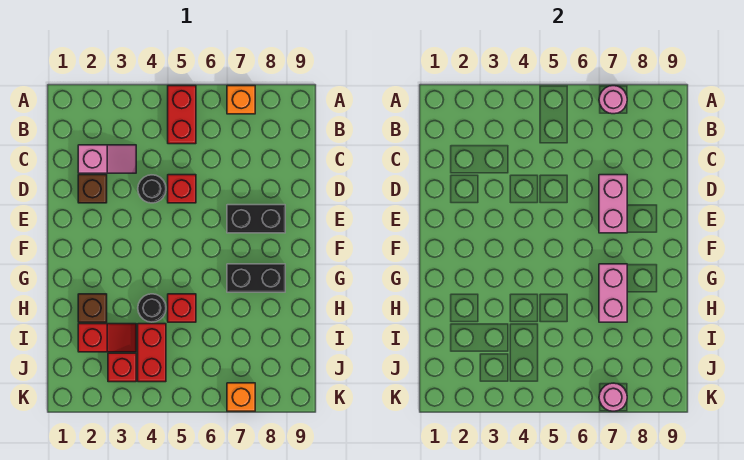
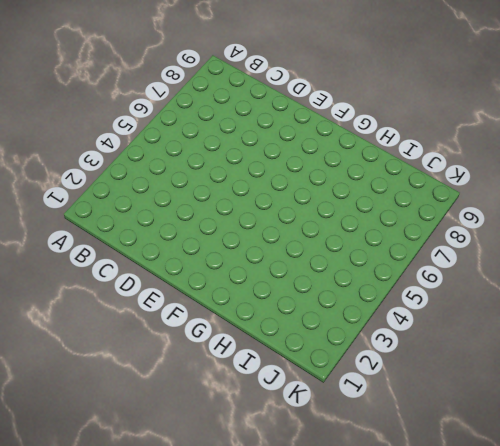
none -> red brick A5:B5 level 1
none -> orange brick A7 level 1
none -> pink slope C2:C3 level 1 top 2

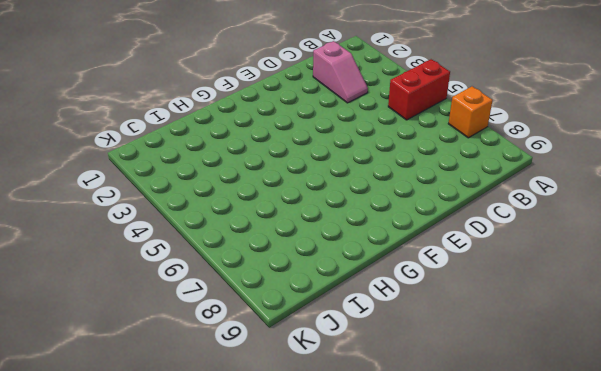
none -> brown brick D2 level 1
none -> black round brick D4 level 1
none -> red brick D5 level 1

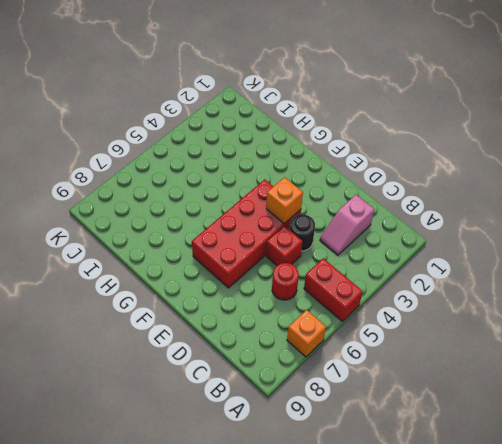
red round brick C6 level 1 -> none
red brick E4:F7 level 1 -> black brick E7:E8 level 1
orange brick E4 level 2 -> orange brick K7 level 1
none -> brown brick D2 level 1
none -> black brick G7:G8 level 1
none -> brown brick H2 level 1

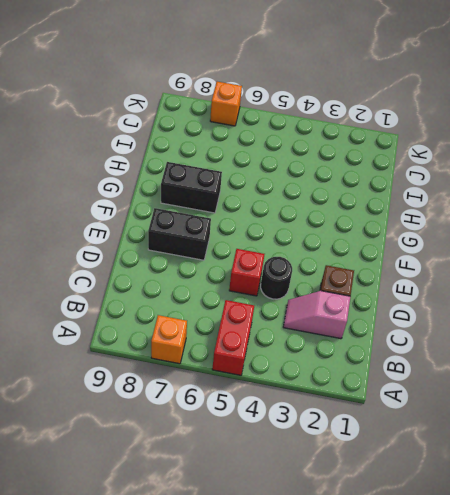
none -> brown brick H2 level 1
none -> black round brick H4 level 1
none -> red brick H5 level 1

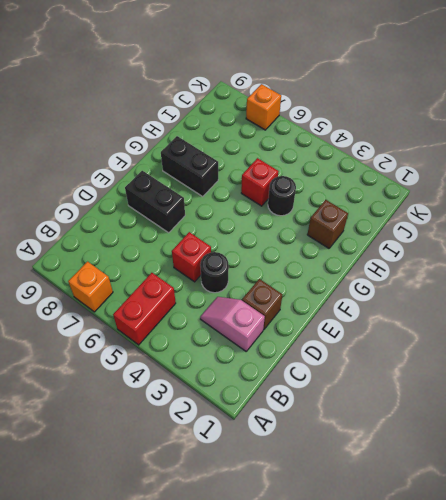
none -> red slope I2:I3 level 1 top 2
none -> red brick I4:J4 level 1
none -> red brick J3 level 1

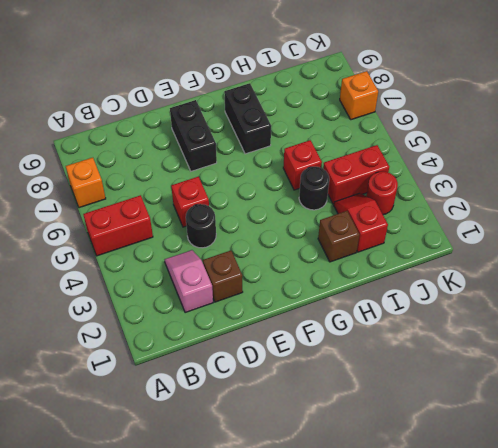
red round brick J3 level 1 -> red brick J3 level 1
none -> pink round brick A7 level 2
none -> pink brick D7:E7 level 2
none -> pink brick G7:H7 level 2

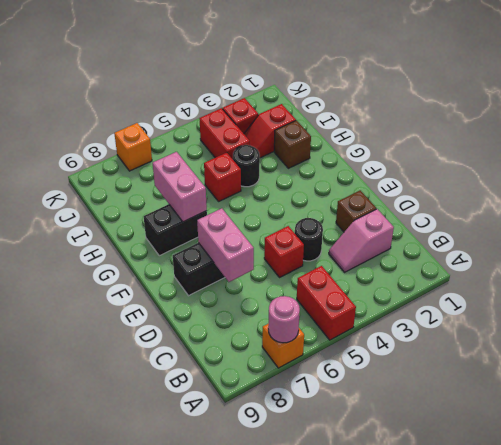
none -> pink round brick K7 level 2

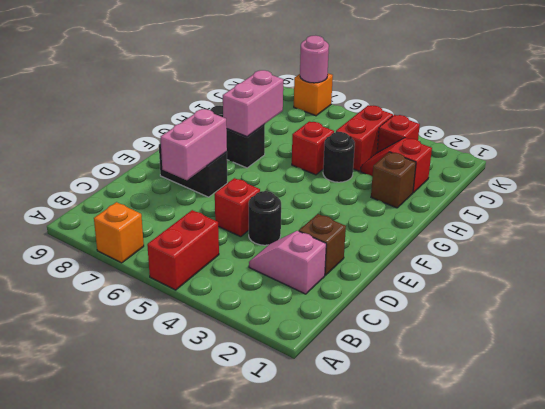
none -> pink round brick A7 level 2

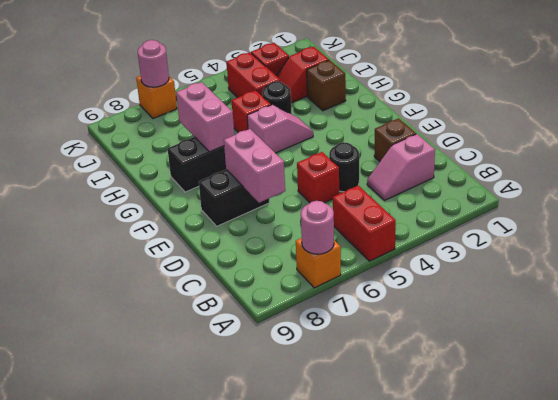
pink slope G4:G5 level 1 top 5 -> none

